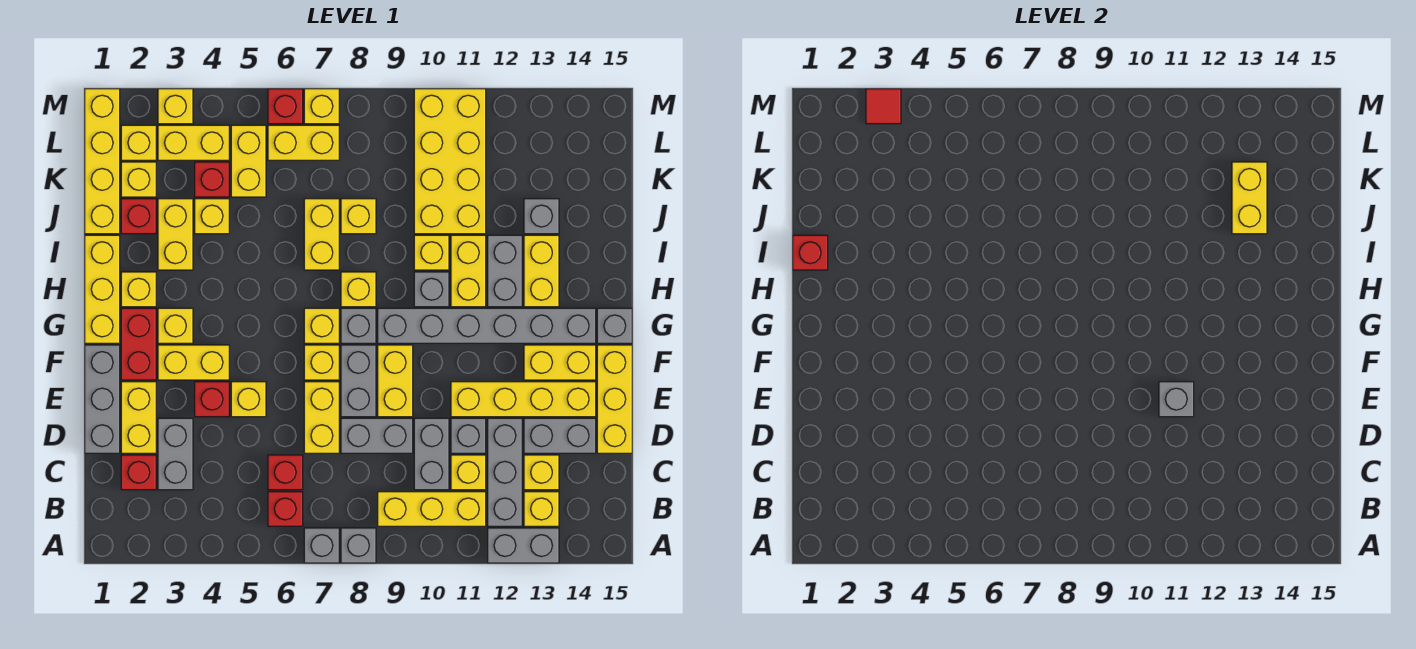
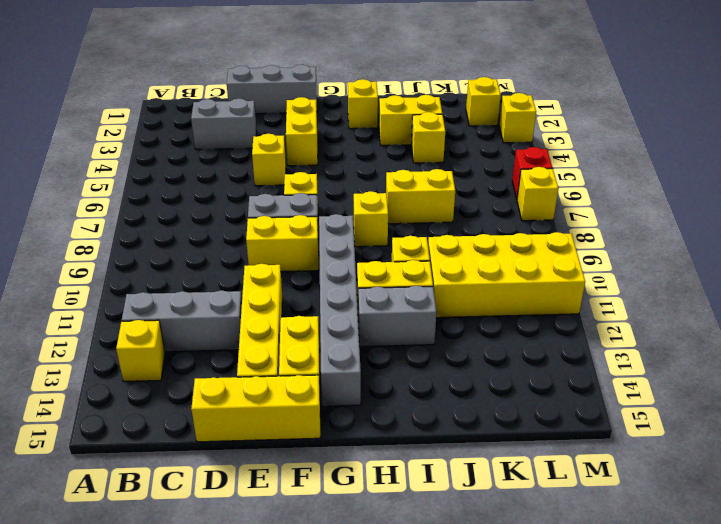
none -> grey brick A7 level 1
none -> grey brick A8 level 1
none -> grey brick A12:A13 level 1
none -> red brick B6 level 1

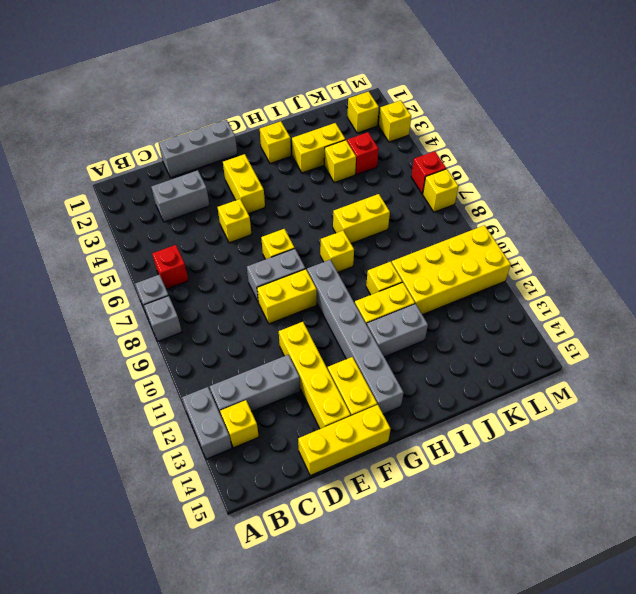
none -> yellow brick B9:B11 level 1
none -> red brick C2 level 1
none -> red brick C6 level 1
none -> grey brick C10:D10 level 1

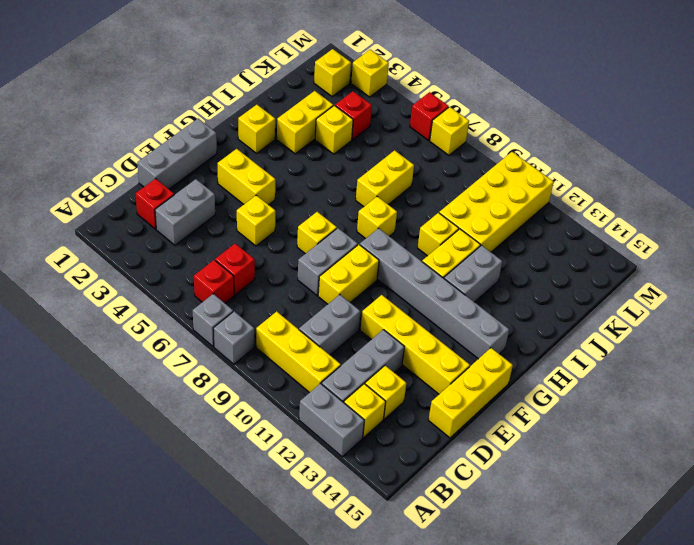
none -> yellow brick C11 level 1
none -> yellow brick D2:E2 level 1
none -> yellow brick D7:E7 level 1
none -> grey brick D8:D9 level 1

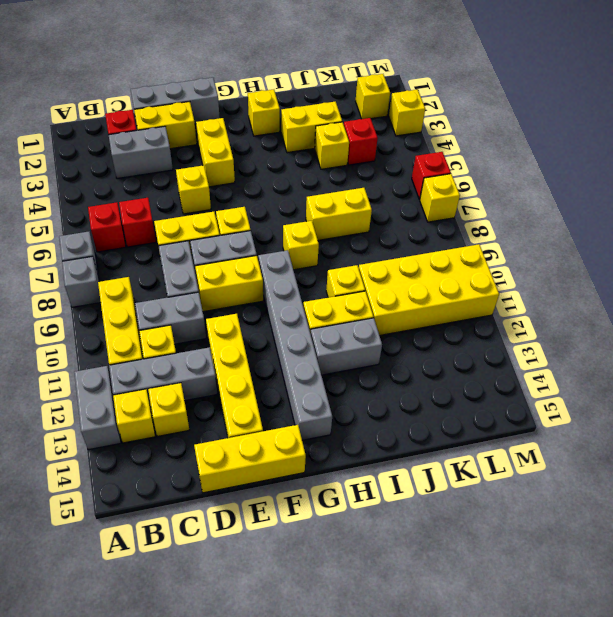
none -> grey brick D11 level 1
none -> grey brick D13:D14 level 1
none -> red brick E4 level 1
none -> red brick F2:G2 level 1

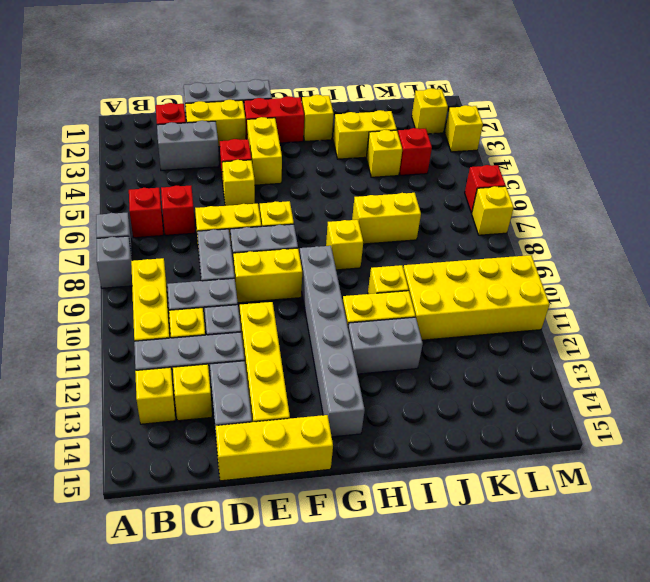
none -> grey brick A12:A13 level 1
none -> yellow brick F13:F14 level 1
none -> yellow brick G1:I1 level 1
none -> yellow brick G3 level 1

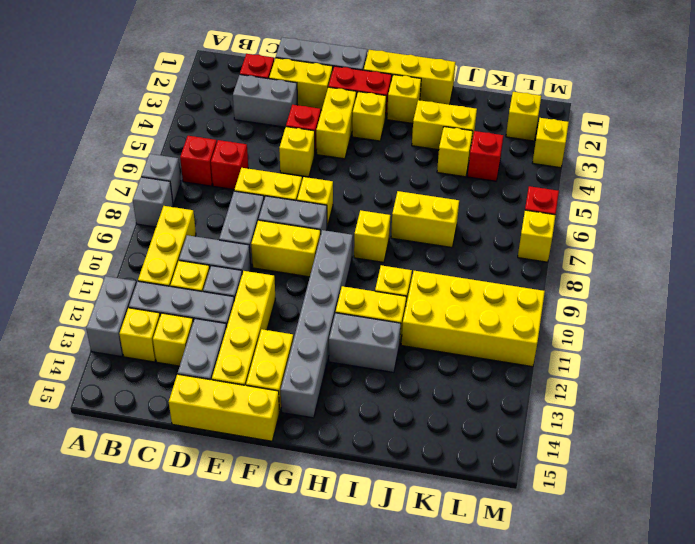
none -> yellow brick G7 level 1
none -> grey brick G8 level 1
none -> grey brick G15 level 1
none -> grey brick H10 level 1

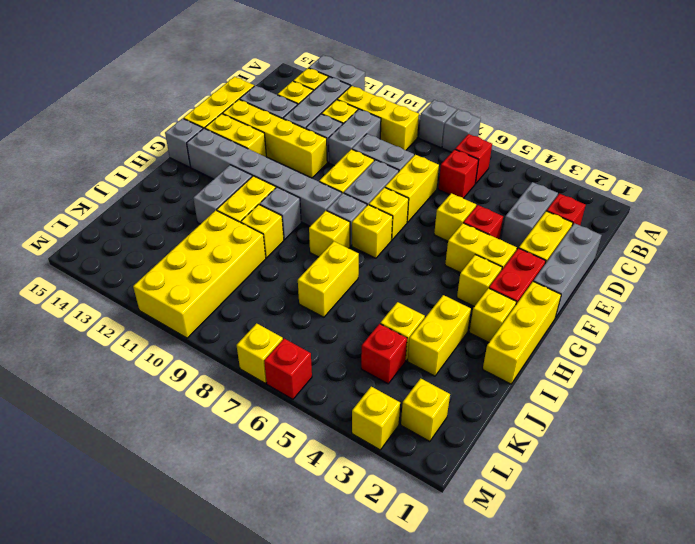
none -> yellow brick H13:I13 level 1
none -> yellow brick J1:M1 level 1
none -> red brick J2 level 1
none -> yellow brick J8 level 1

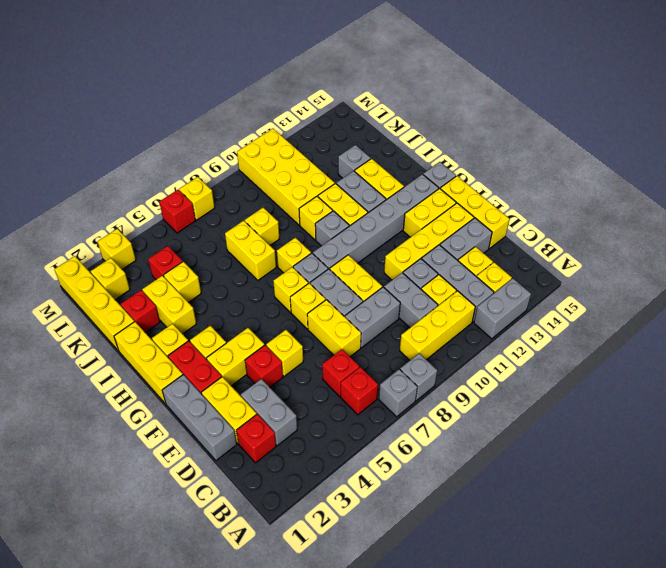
none -> yellow brick K2 level 1
none -> yellow brick K5:L5 level 1
none -> yellow brick L3:L4 level 1
none -> yellow brick L6:L7 level 1

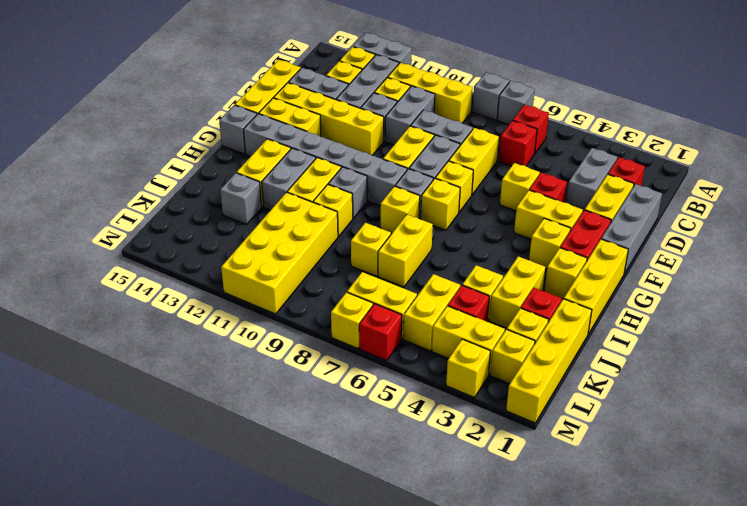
none -> grey brick E11 level 2
none -> red brick I1 level 2
none -> yellow brick J13:K13 level 2
none -> red tile M3 level 2

